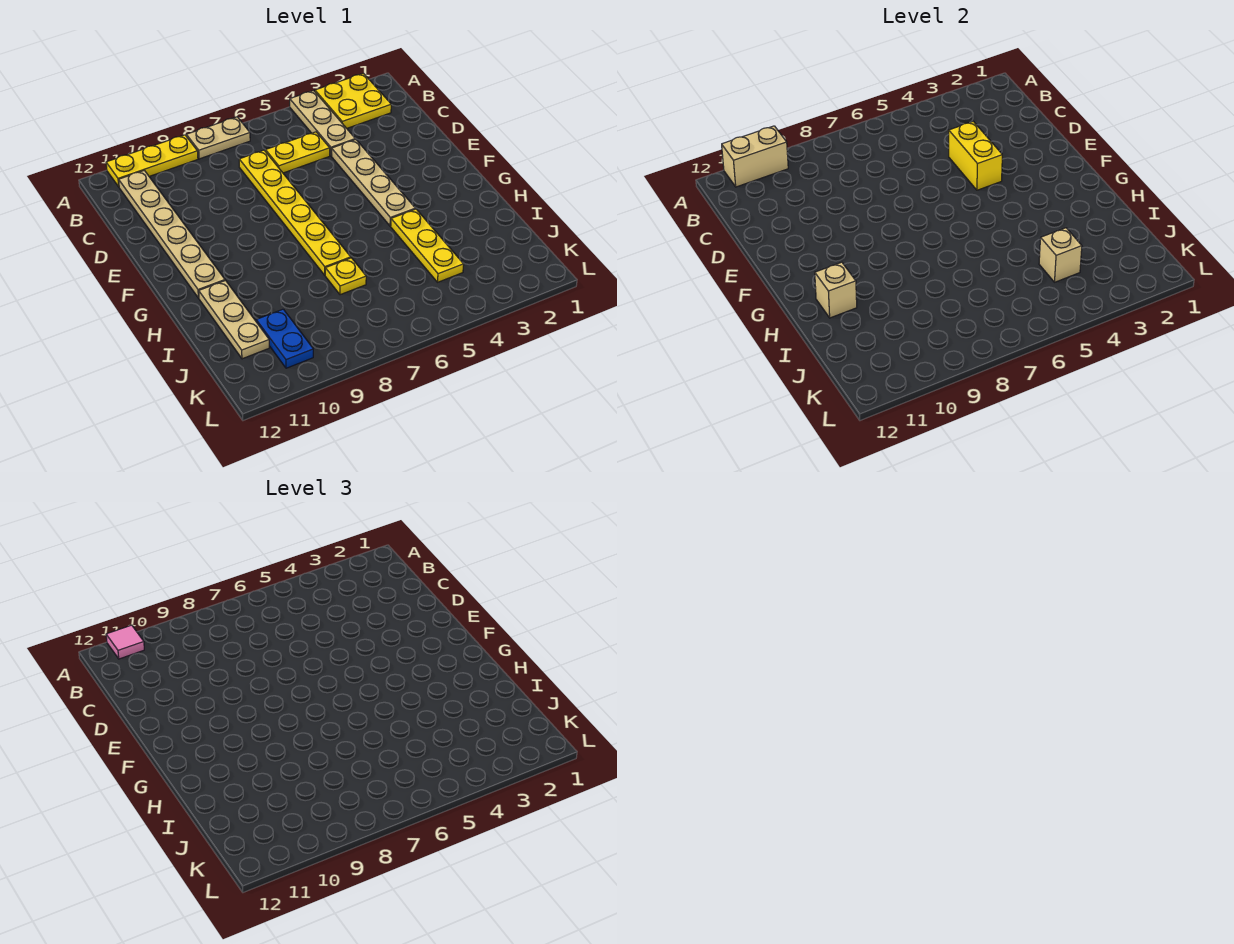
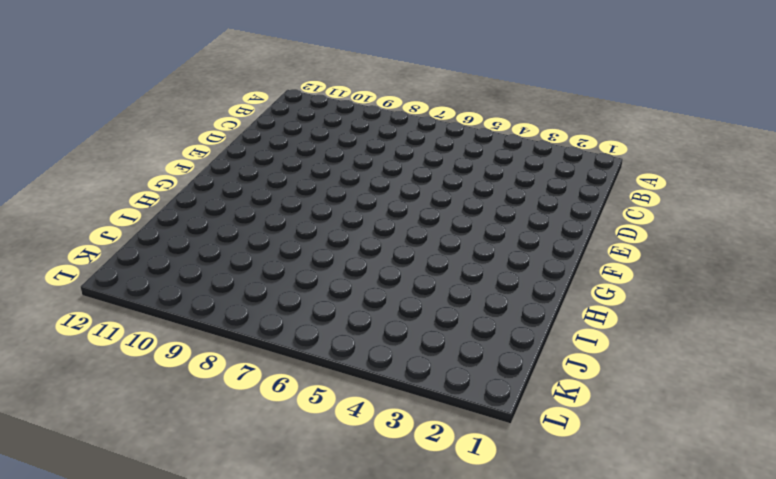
none -> yellow plate A2:B3 level 1
none -> tan plate A4:C4 level 1
none -> tan plate A7:A8 level 1

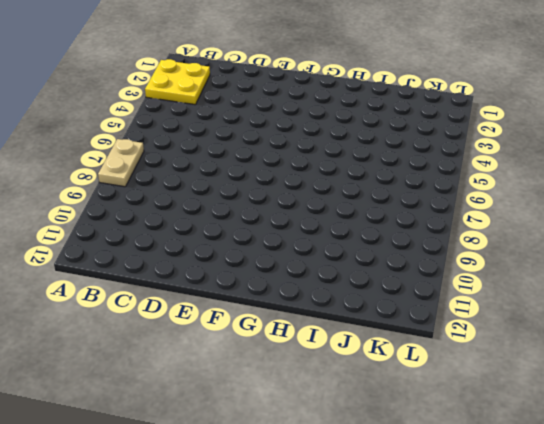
none -> tan plate A4:C4 level 1
none -> yellow plate A9:A11 level 1
none -> tan plate B11:G11 level 1

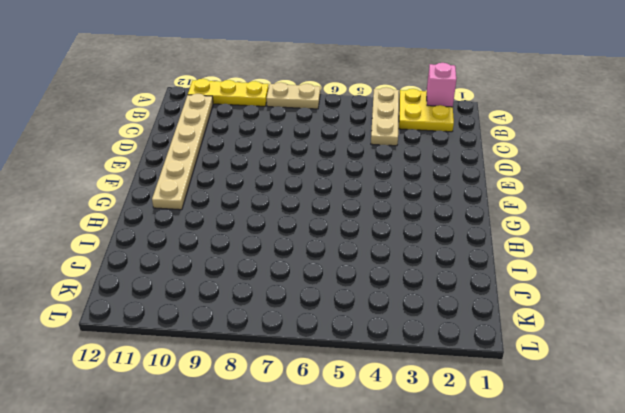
pink brick A2 level 2 -> none
none -> yellow plate C5:C6 level 1
none -> yellow plate C7:H7 level 1
none -> tan plate D4:G4 level 1

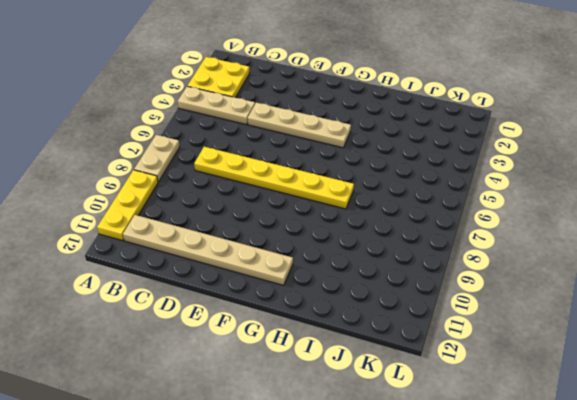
none -> yellow plate C5:C6 level 1
none -> yellow plate H4:J4 level 1
none -> tan plate H11:J11 level 1

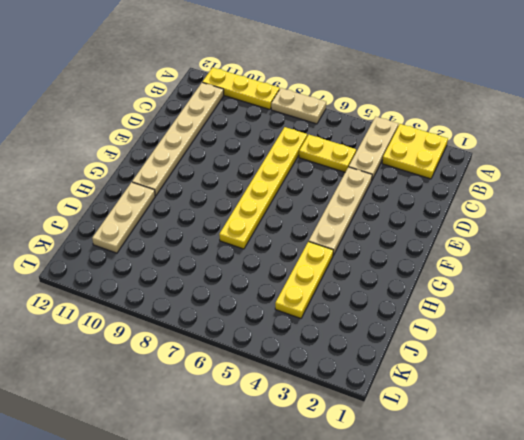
none -> yellow plate I7 level 1
none -> blue plate J10:K10 level 1
none -> tan brick A10:A11 level 2

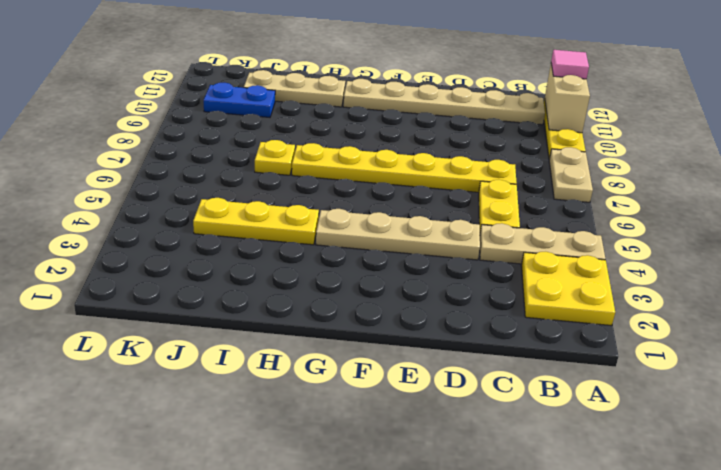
none -> yellow brick D4:E4 level 2
none -> tan brick H11 level 2
none -> tan brick J4 level 2

